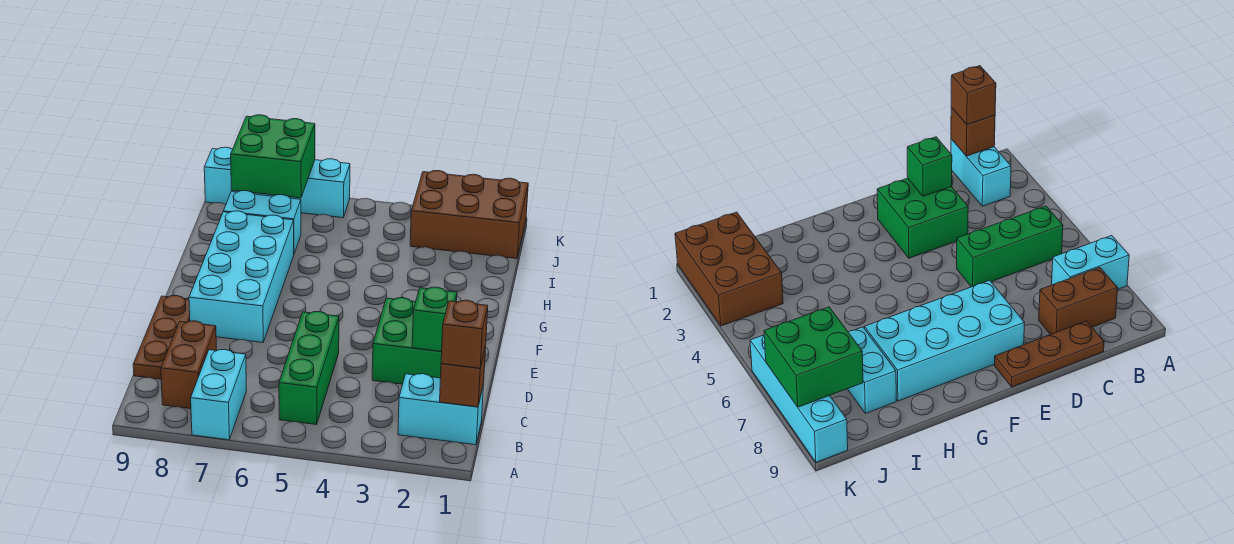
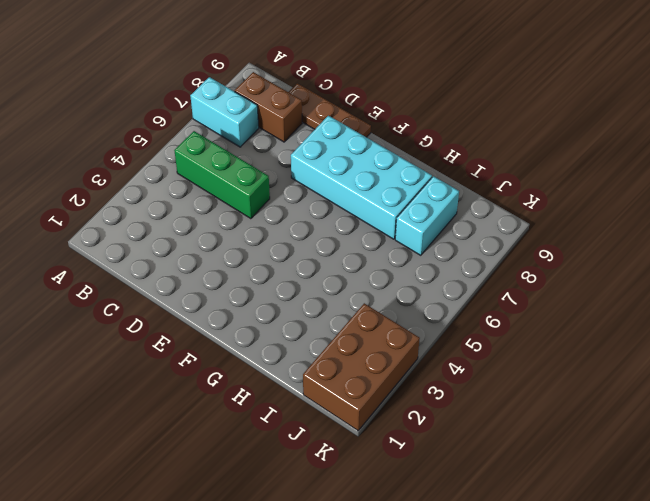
none -> cyan brick B1:B2 level 1
none -> green brick D2:E3 level 1
none -> cyan brick K6:K9 level 1

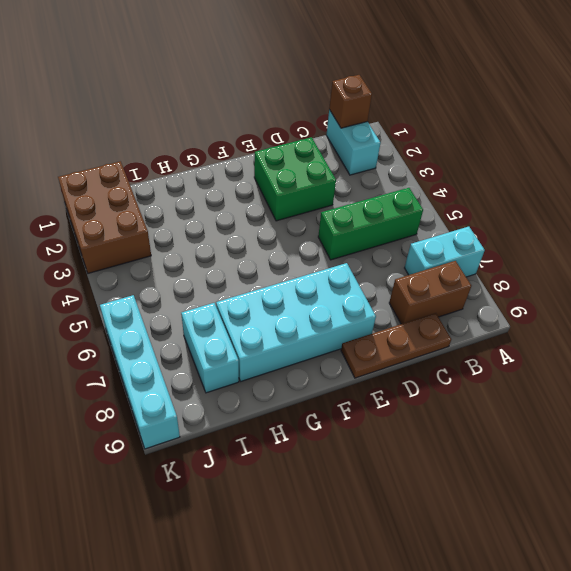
none -> green brick D2 level 2
none -> green brick J7:K8 level 2
none -> brown brick B1 level 3

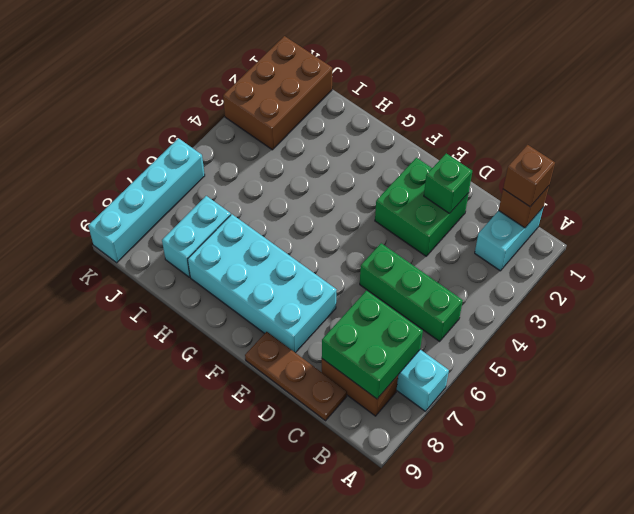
green brick B7:C8 level 2 -> green brick J7:K8 level 2

